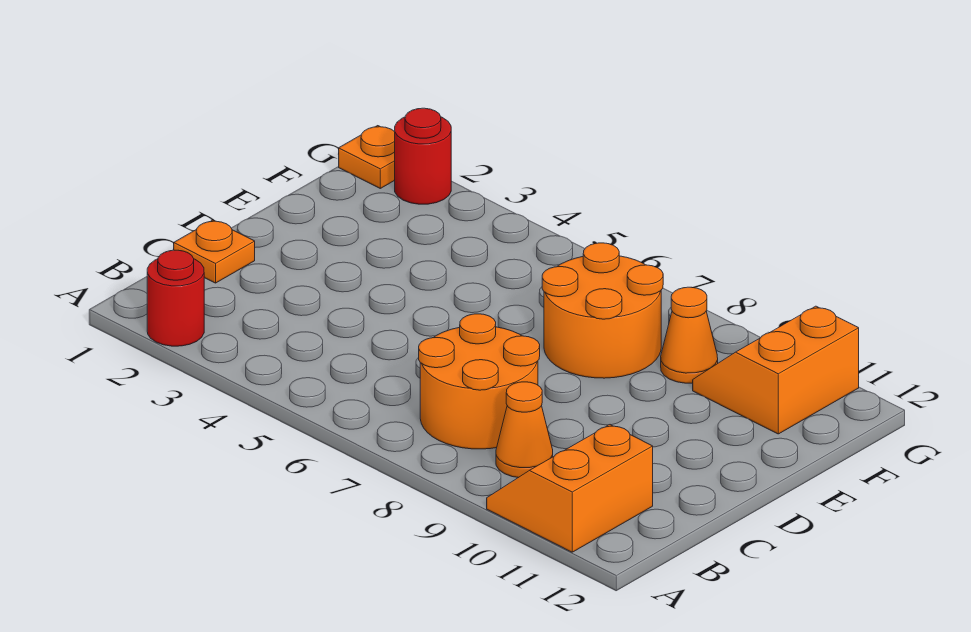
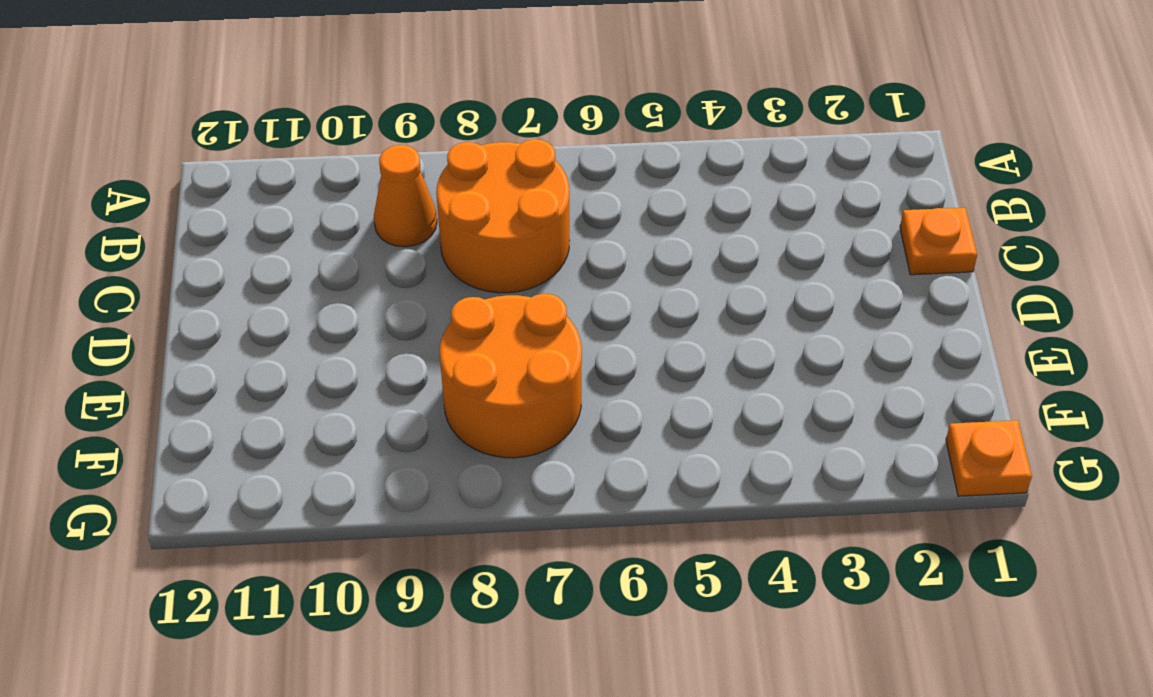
none -> red round brick A2 level 1
none -> orange slope A10:B11 level 1 top 11

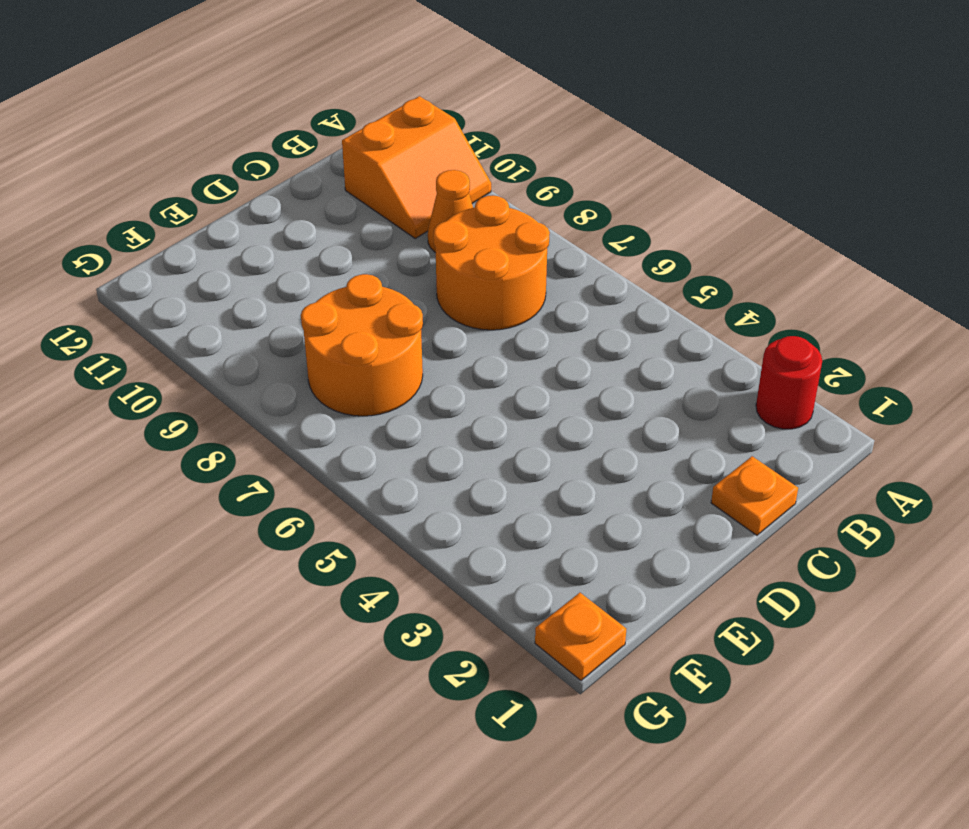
none -> orange cone F9 level 1
none -> orange slope F10:G11 level 1 top 11

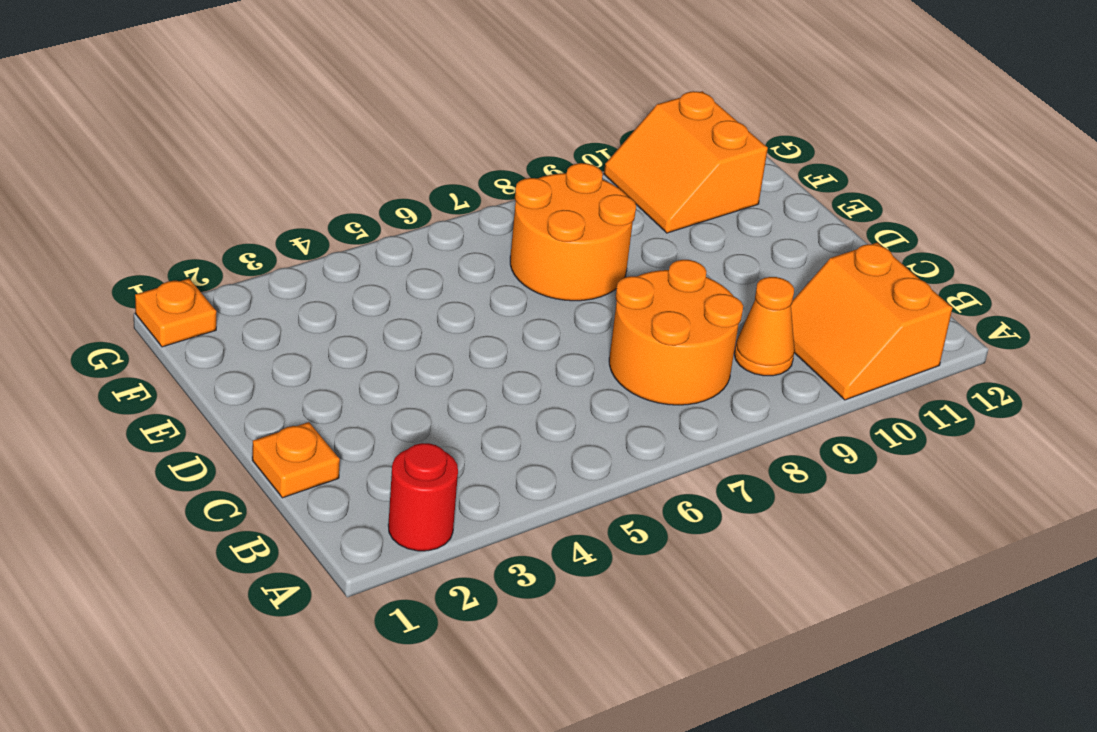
none -> orange cone F9 level 1
none -> red round brick G2 level 1

